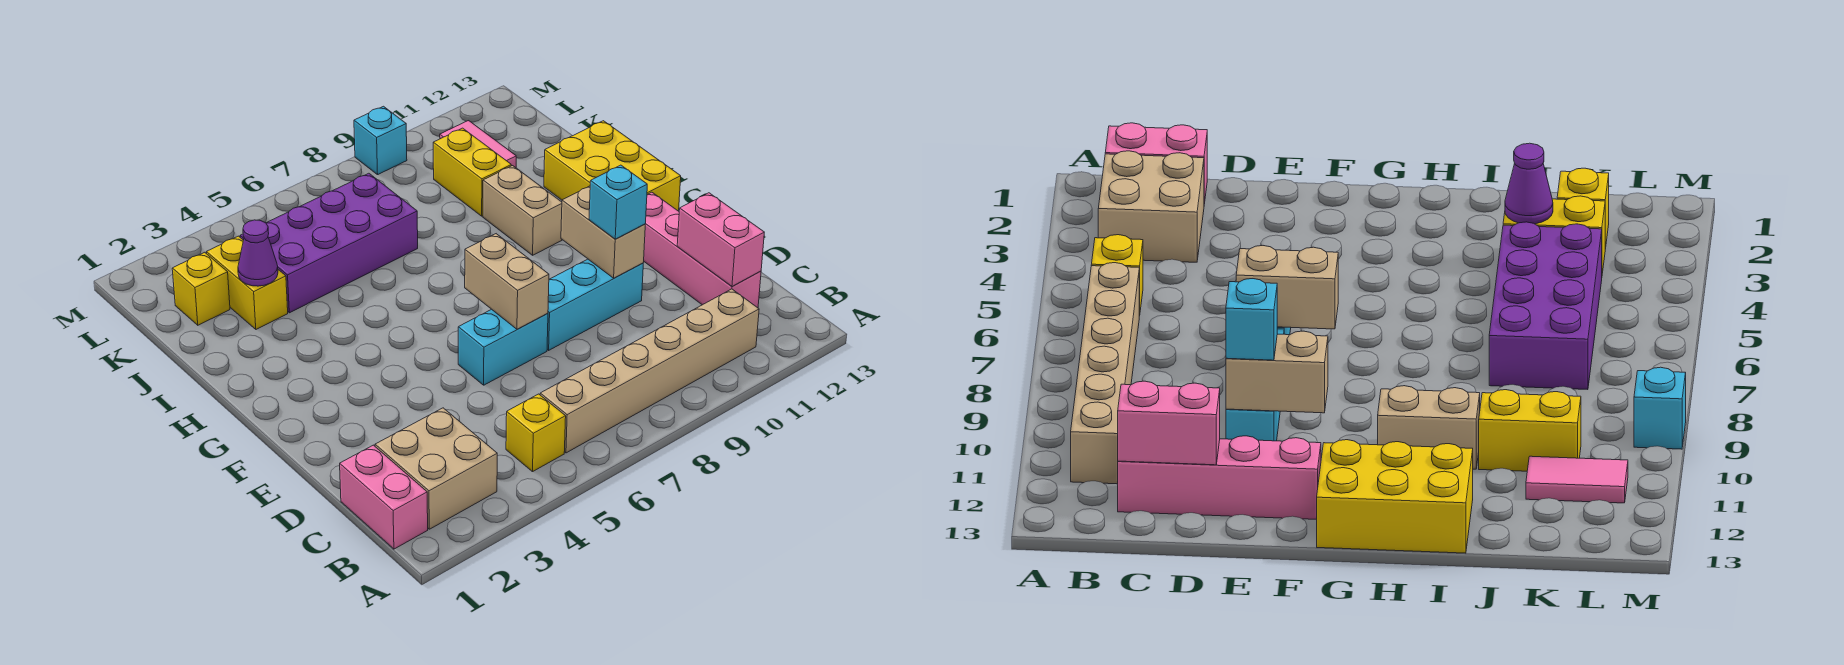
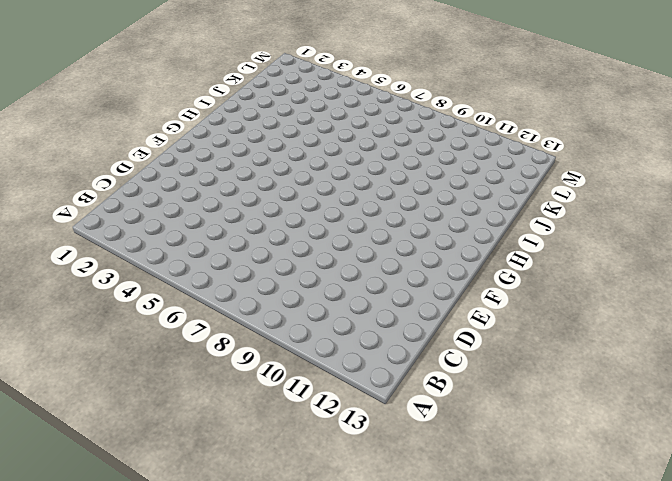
none -> pink brick B1:C1 level 1
none -> tan brick B2:C3 level 1
none -> yellow brick B5 level 1

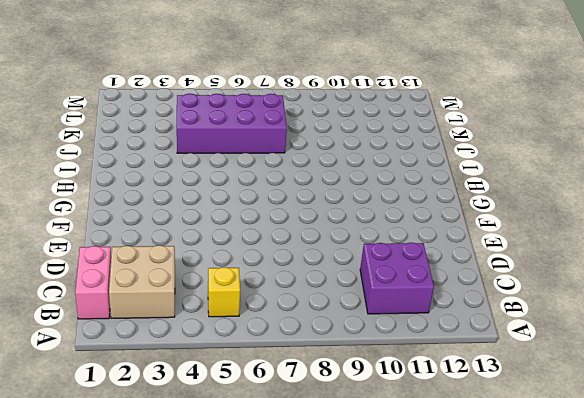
purple brick B10:C11 level 1 -> tan brick B6:B11 level 1
none -> pink brick C12:F12 level 1
none -> cyan brick E6:E7 level 1
none -> cyan brick E8:E10 level 1

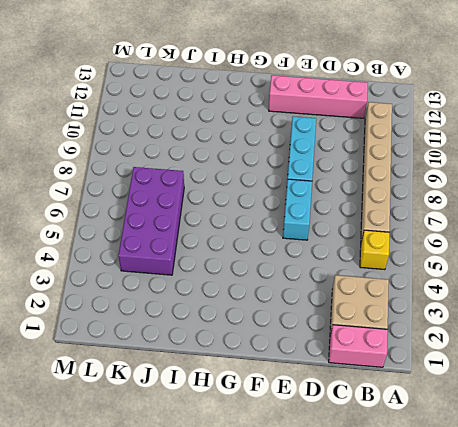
none -> yellow brick G12:I13 level 1
none -> tan brick H10:I10 level 1
none -> yellow brick J3:K3 level 1

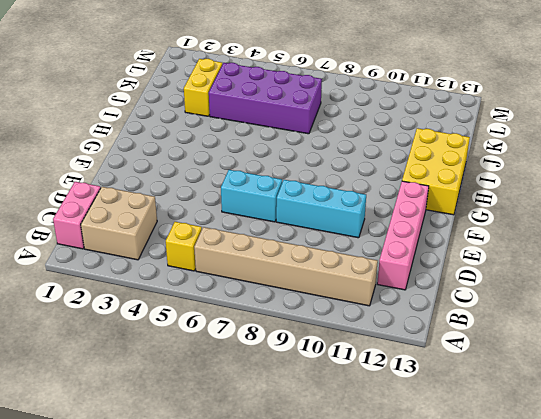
none -> tan brick H10:I10 level 1
none -> yellow brick J10:K10 level 1
none -> yellow brick K2 level 1

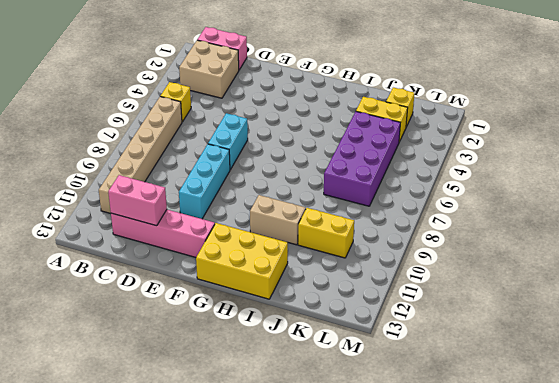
none -> pink tile K11:L11 level 1
none -> cyan brick M9 level 1
none -> tan brick E7:F7 level 2

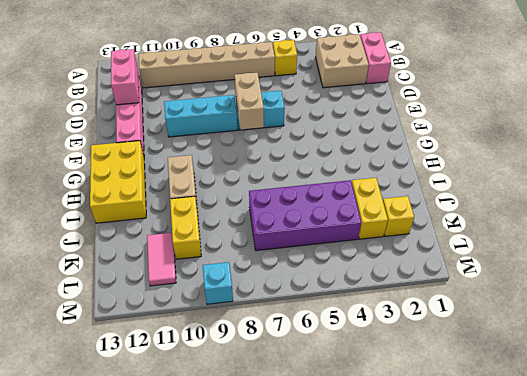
none -> tan brick E10:F10 level 2
none -> purple cone J3 level 2
none -> cyan brick E10 level 3

